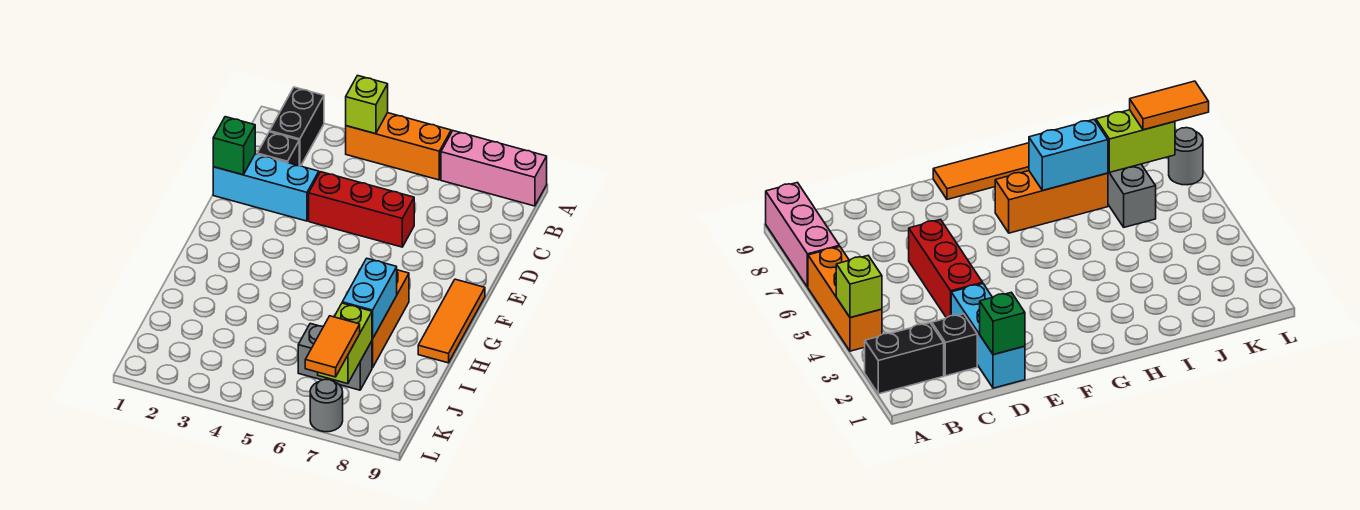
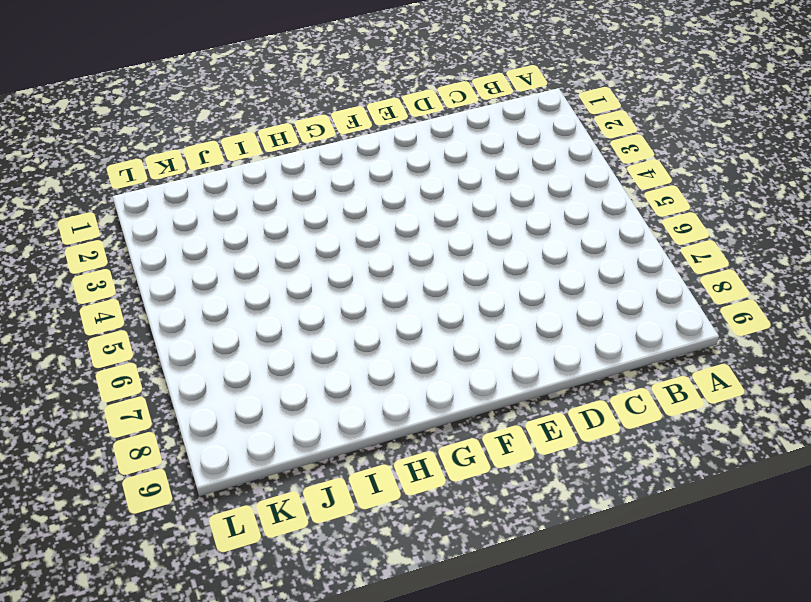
none -> black brick A2:B2 level 1
none -> orange brick A4:A6 level 1
none -> pink brick A7:A9 level 1

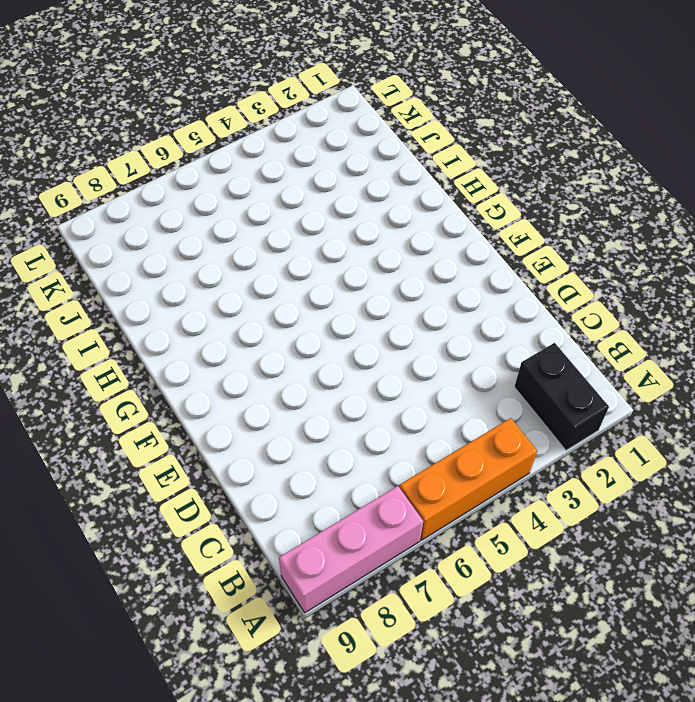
none -> black brick C2 level 1
none -> cyan brick D1:D3 level 1
none -> red brick D4:D6 level 1

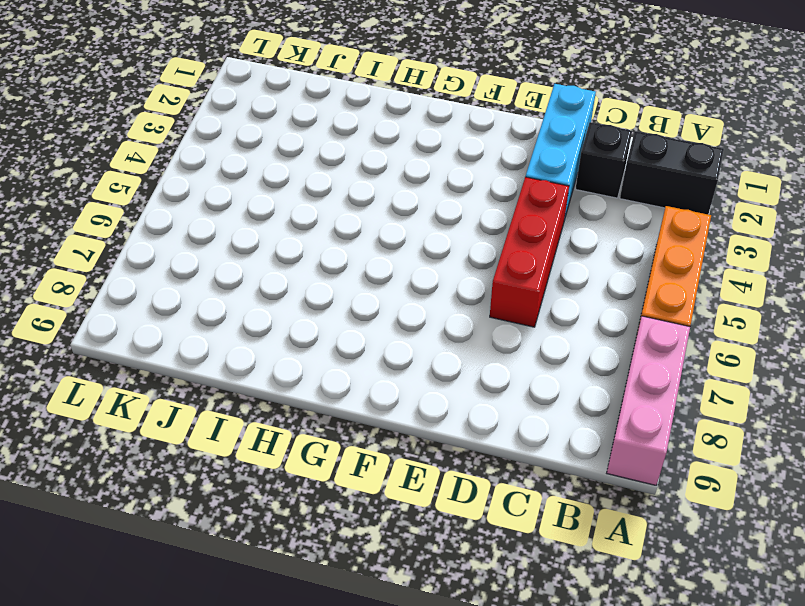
none -> orange tile F9:H9 level 1
none -> orange brick G7:I7 level 1
none -> grey brick J6:J7 level 1

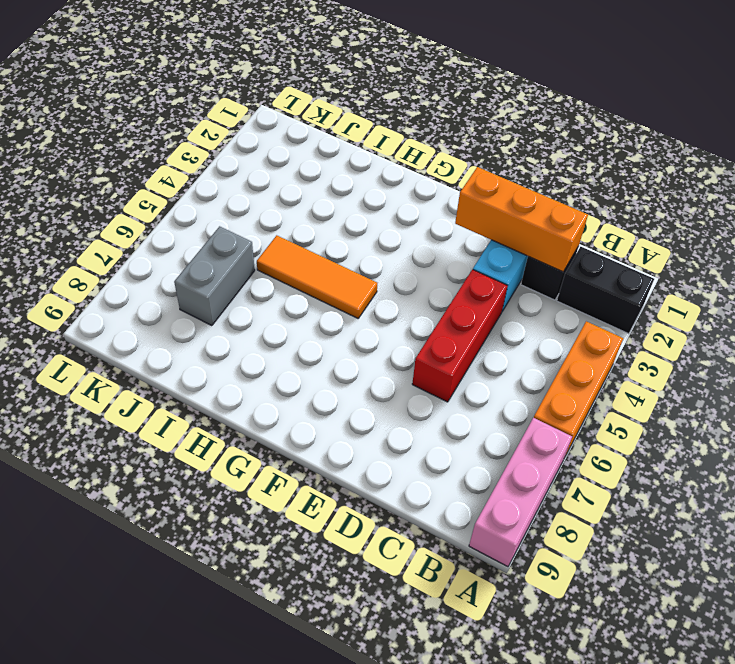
orange brick C2:E2 level 2 -> orange brick G7:I7 level 1
orange tile G5:I5 level 1 -> orange tile F9:H9 level 1
none -> grey round brick L7 level 1
none -> lime brick A4 level 2
none -> green brick D1 level 2

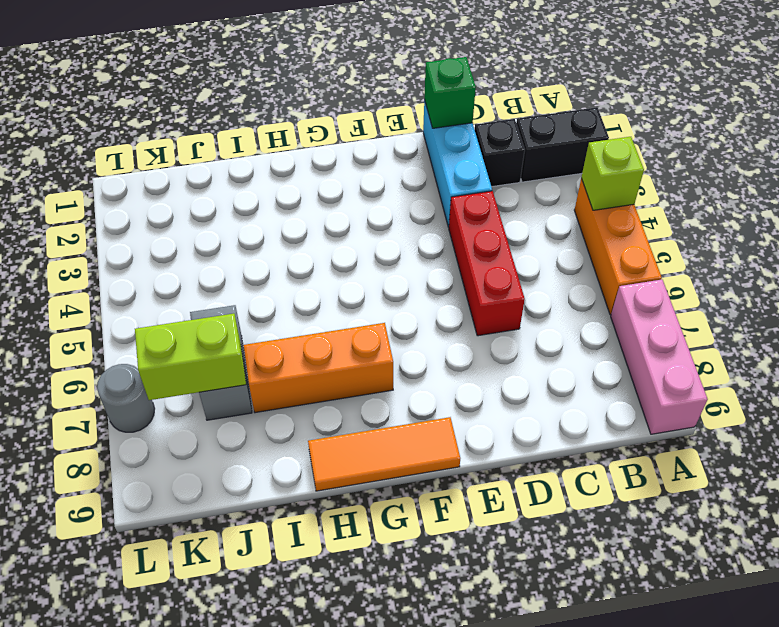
none -> cyan brick H7:I7 level 2
none -> orange tile K7:L7 level 3

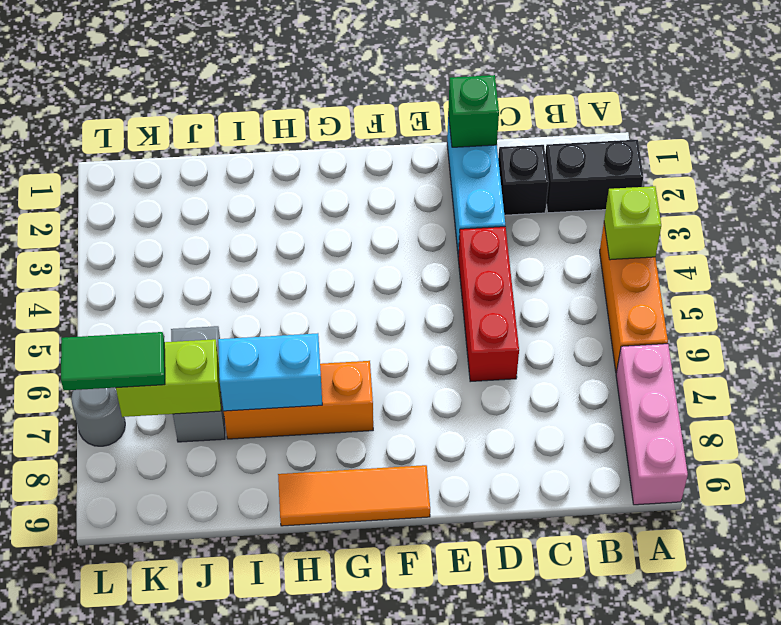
green tile K7:L7 level 3 -> orange tile K7:L7 level 3

